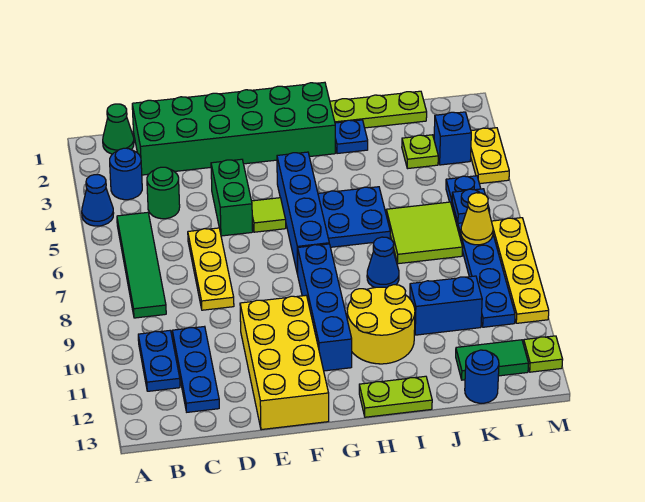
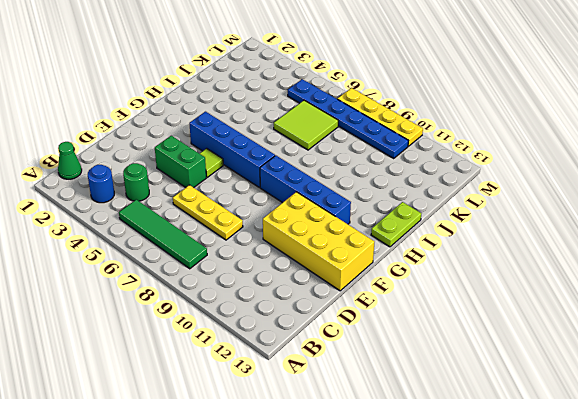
none -> blue cone A4 level 1
none -> blue plate B10:B11 level 1
none -> green brick C1:H2 level 1
none -> blue plate C10:C12 level 1

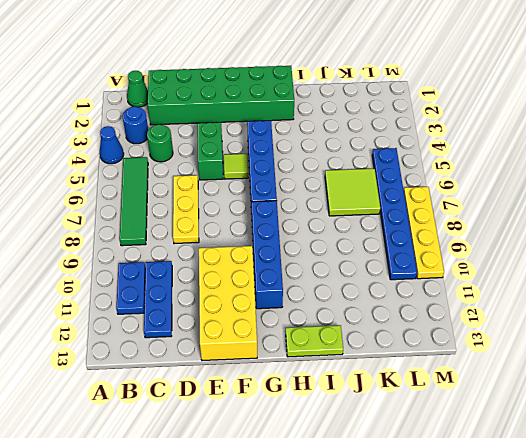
none -> blue plate H5:I6 level 1
none -> yellow round brick H10:I11 level 1
none -> lime plate I1:K1 level 1
none -> blue plate I2 level 1

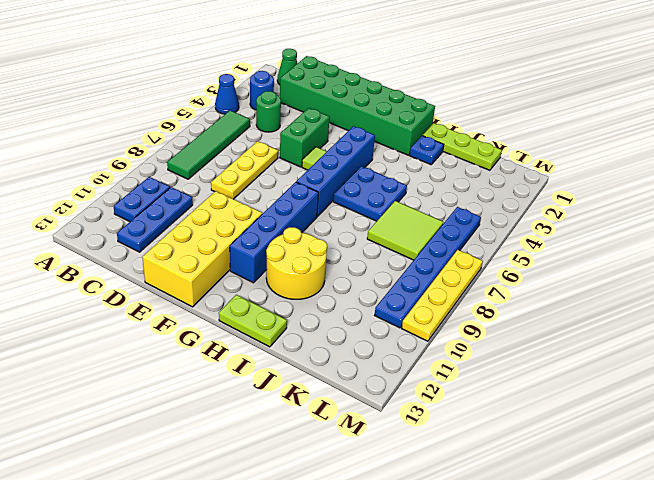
none -> blue cone I8 level 1
none -> blue brick J10:K10 level 1
none -> lime plate K3 level 1
none -> green tile K12:L12 level 1

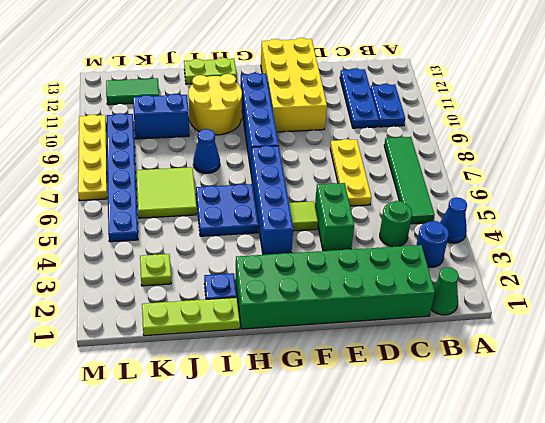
none -> blue round brick K13 level 1
none -> blue brick L3 level 1
none -> yellow plate M3:M4 level 1
none -> lime plate M12 level 1

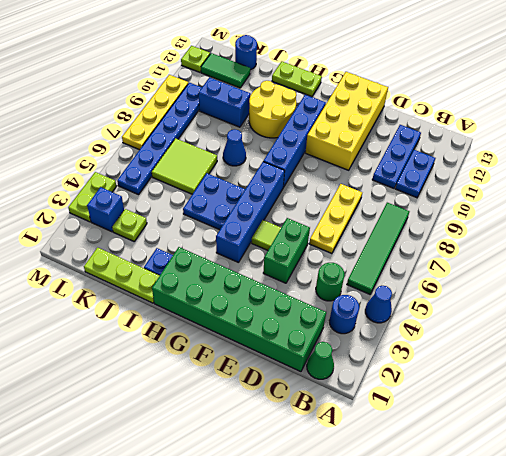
lime plate M3:M4 level 1 -> yellow plate M3:M4 level 1
none -> blue plate L6 level 2
none -> yellow cone L7 level 2

